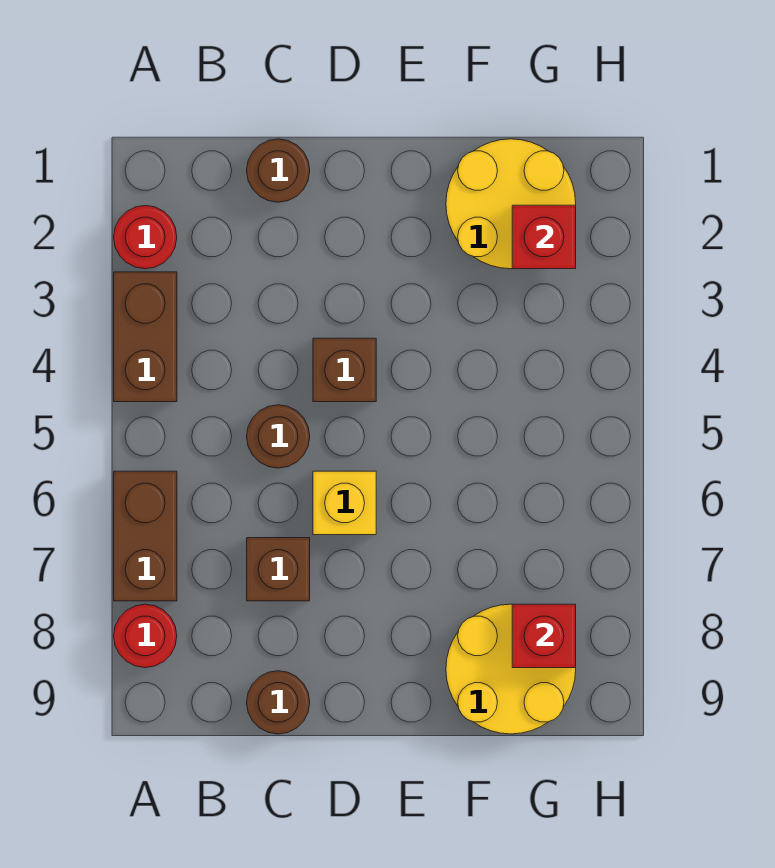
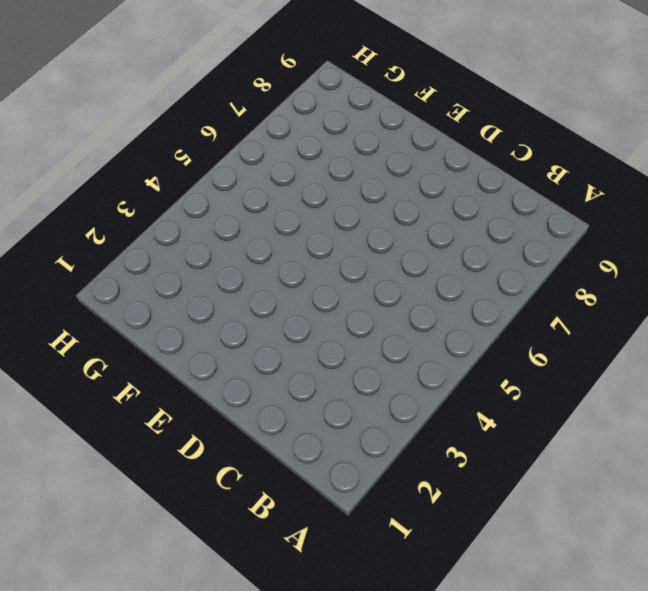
none -> red round brick A2 level 1
none -> brown brick A3:A4 level 1
none -> brown brick A6:A7 level 1

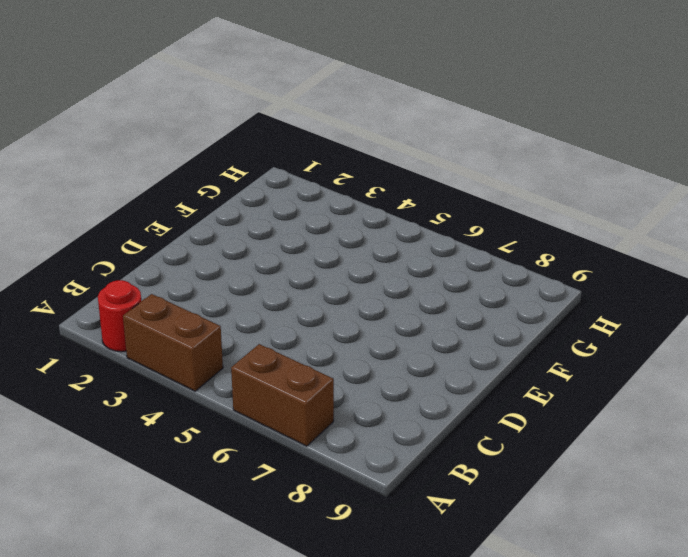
none -> red round brick A8 level 1
none -> brown round brick C1 level 1
none -> brown round brick C5 level 1

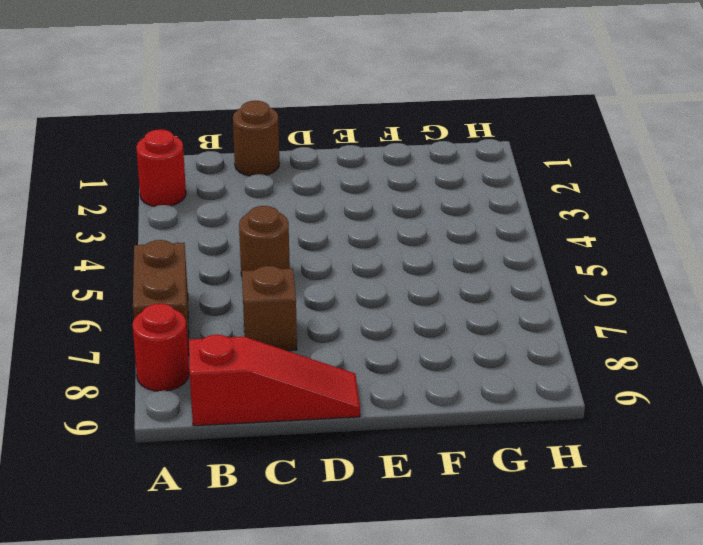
red slope B9:D9 level 1 top B -> brown round brick C9 level 1
none -> brown brick A3:A4 level 1
none -> brown brick D4 level 1
none -> yellow brick D6 level 1

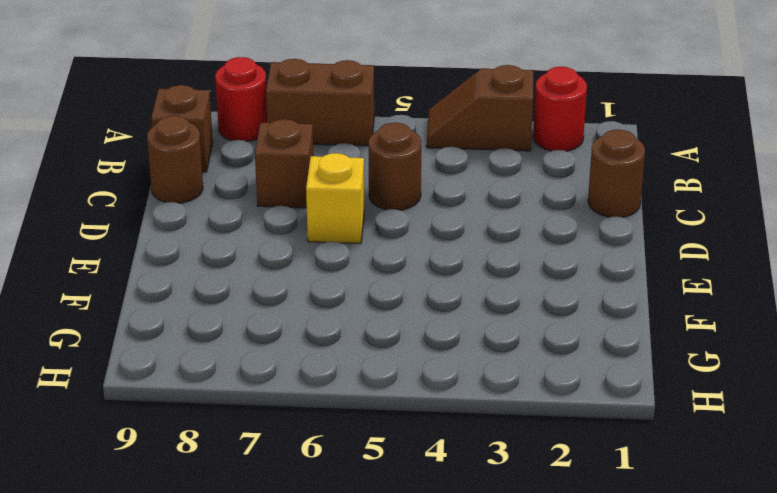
brown slope A3:A4 level 1 top 3 -> brown brick A3:A4 level 1
brown brick B9 level 1 -> brown brick D4 level 1
none -> yellow round brick F1:G2 level 1
none -> yellow round brick F8:G9 level 1
none -> red brick G2 level 2

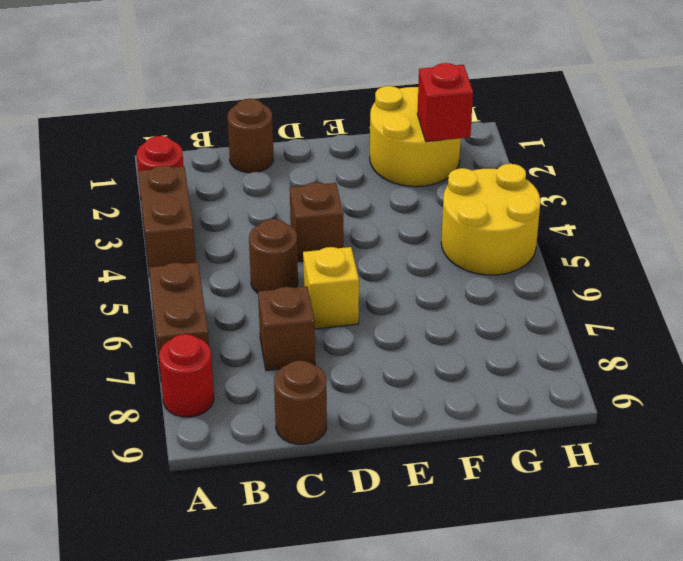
yellow round brick G4:H5 level 1 -> yellow round brick F8:G9 level 1
none -> red brick G8 level 2

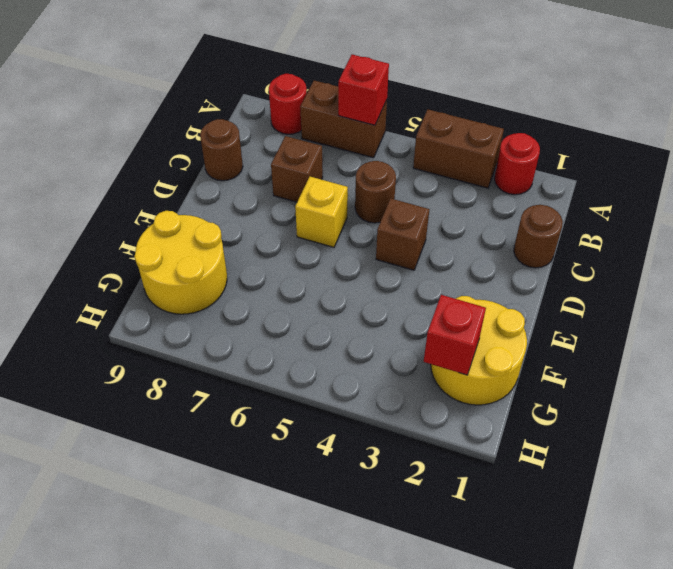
red brick A6 level 2 -> red brick G8 level 2

